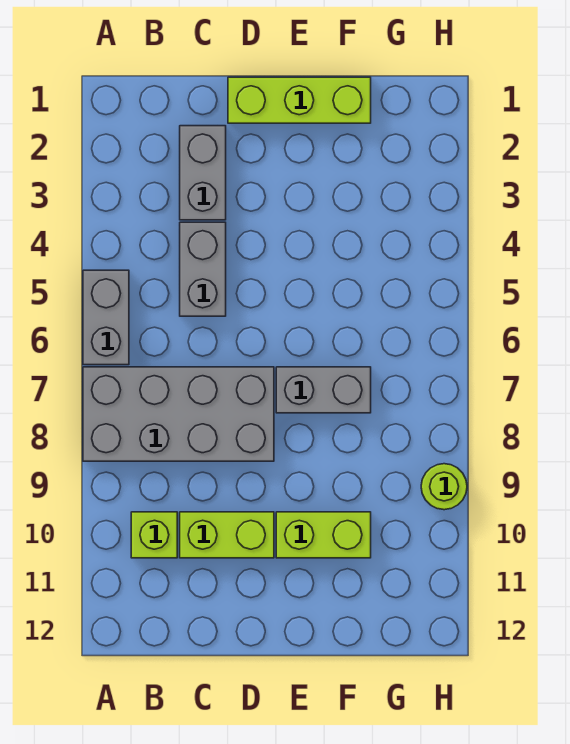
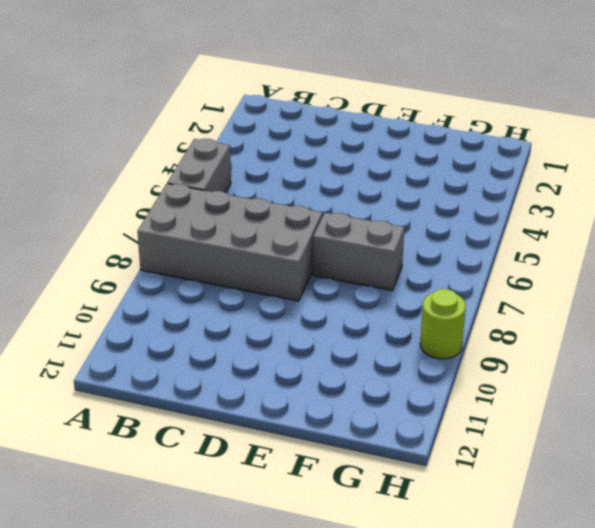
none -> lime brick B10 level 1
none -> grey brick C2:C3 level 1

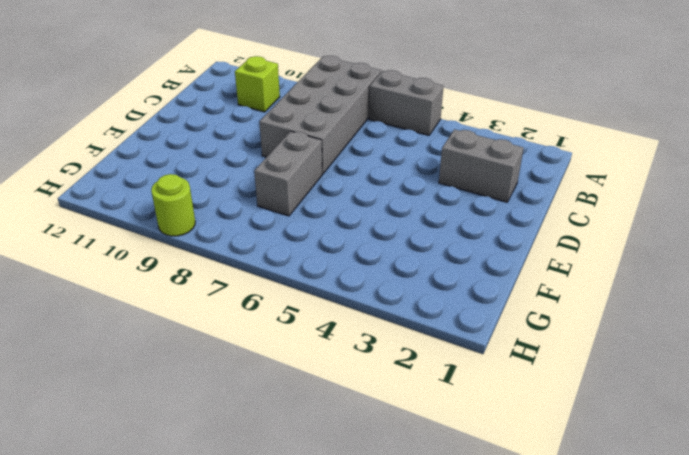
none -> grey brick C4:C5 level 1
none -> lime brick C10:D10 level 1

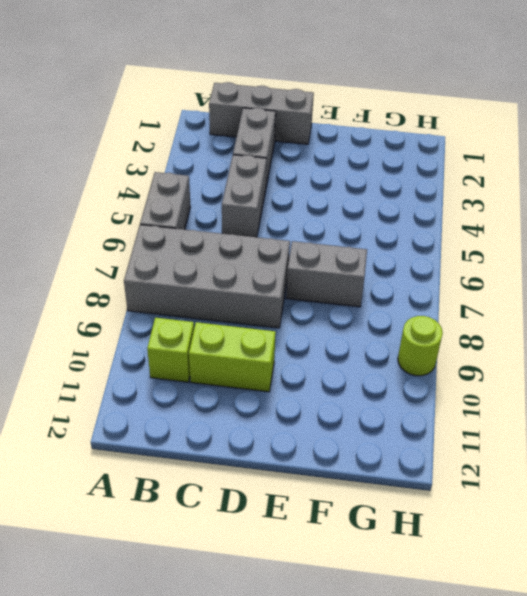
grey brick B1:D1 level 1 -> lime brick D1:F1 level 1
none -> lime brick E10:F10 level 1

